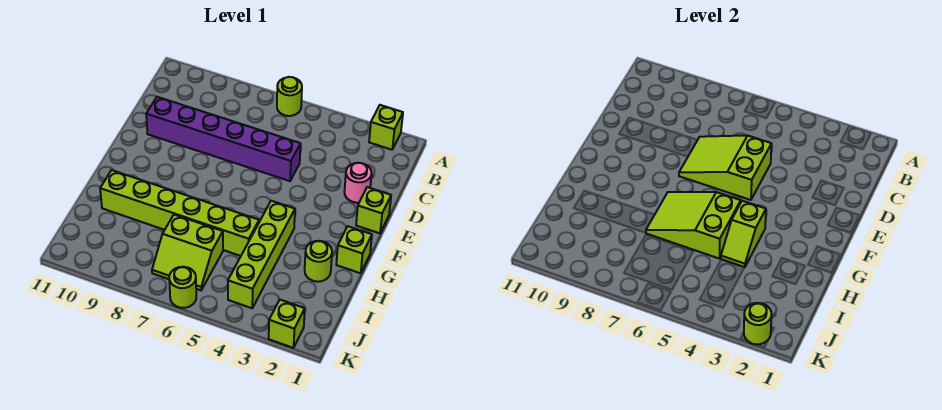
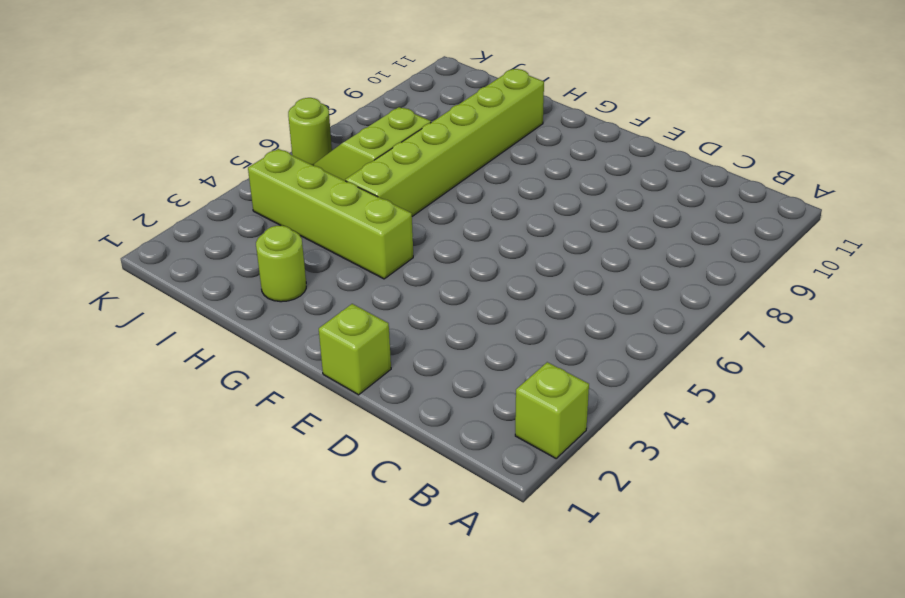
none -> lime round brick A6 level 1
none -> pink round brick D2 level 1
none -> purple brick D5:D10 level 1

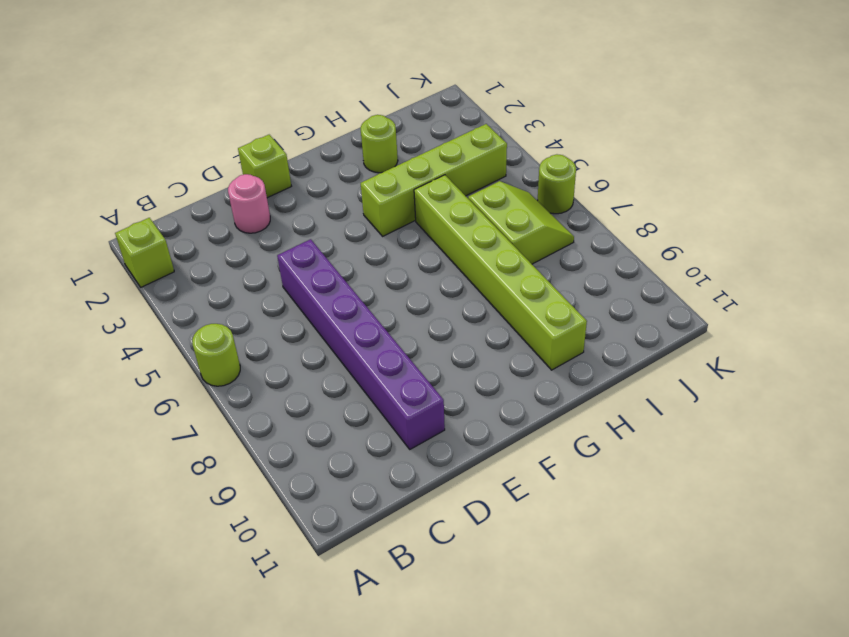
none -> lime brick G1 level 1
none -> lime brick K2 level 1
none -> lime slope D5:E7 level 2 top 5

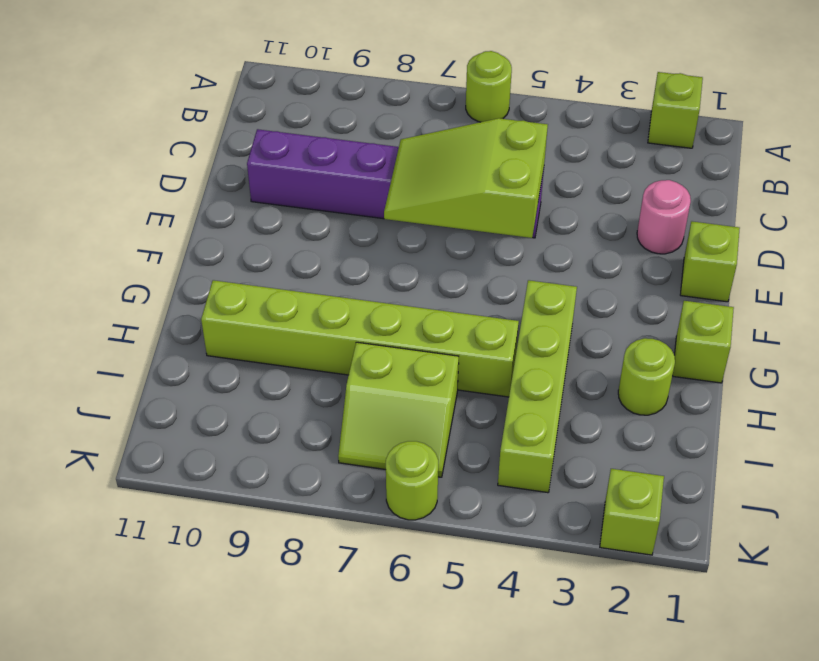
none -> lime slope G4:H4 level 2 top G
none -> lime slope G5:H7 level 2 top 5
none -> lime round brick K2 level 2

